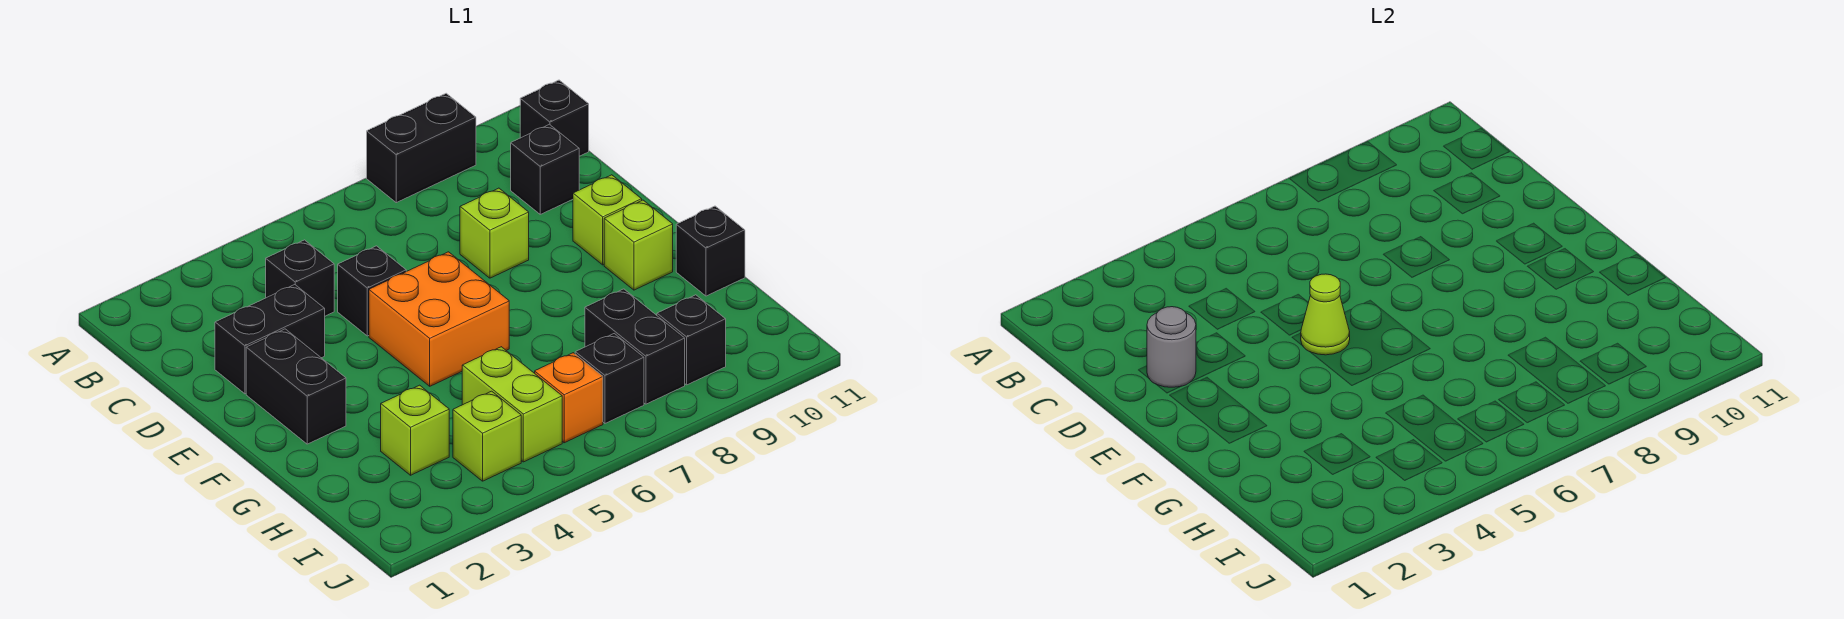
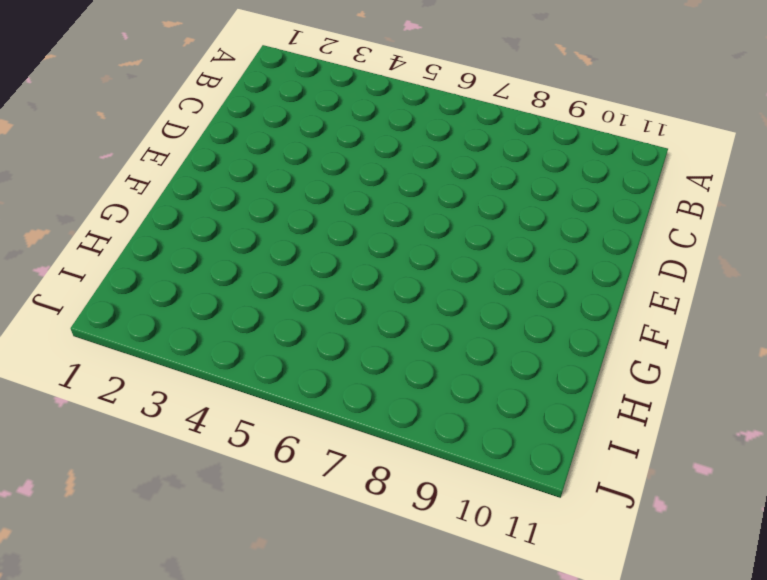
none -> black brick A8:A9 level 1
none -> black brick B11 level 1
none -> black brick C4 level 1

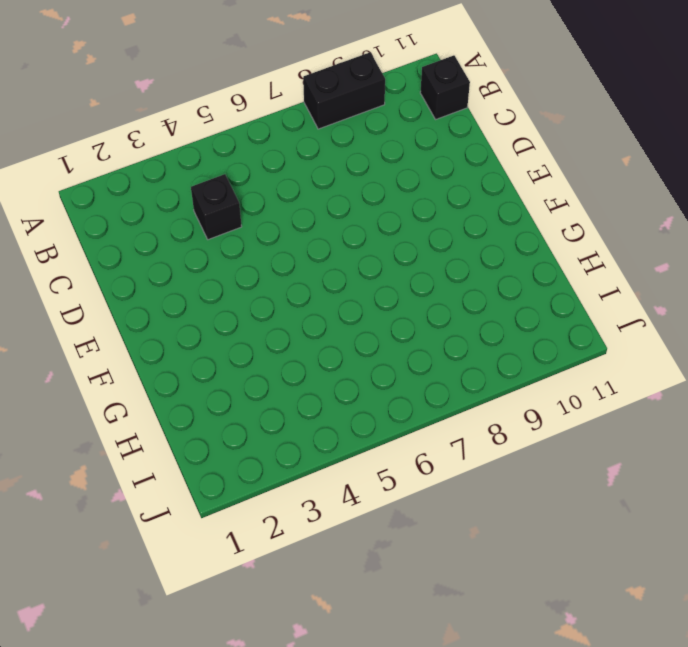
none -> black brick C10 level 1
none -> black brick D2:D3 level 1
none -> black brick D5 level 1

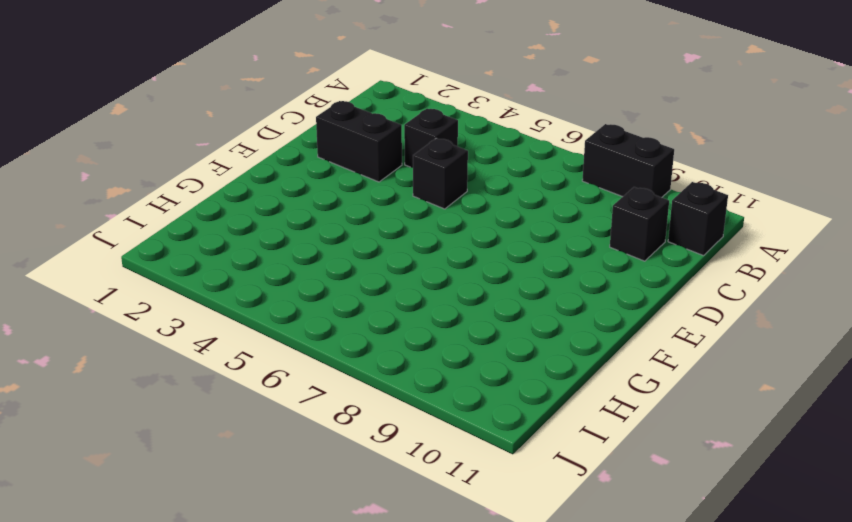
none -> lime brick D8 level 1
none -> black brick E2:F2 level 1
none -> orange brick E5:F6 level 1

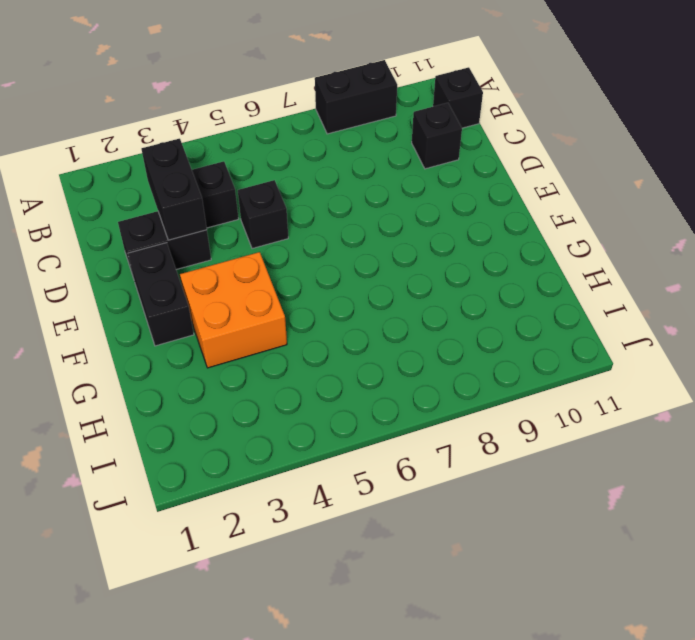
black brick C3:D3 level 2 -> black brick H8:I8 level 1
orange brick F3:G4 level 1 -> orange brick E5:F6 level 1
none -> lime brick D8 level 1
none -> lime brick E10 level 1
none -> lime brick F10 level 1

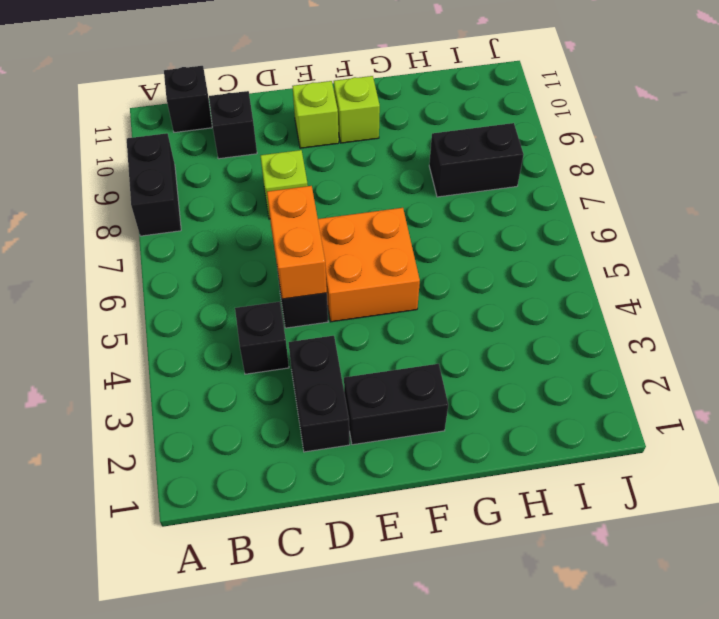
orange brick D5:D6 level 2 -> none
none -> black brick G11 level 1
none -> lime brick H3 level 1
none -> lime brick H5:I5 level 1

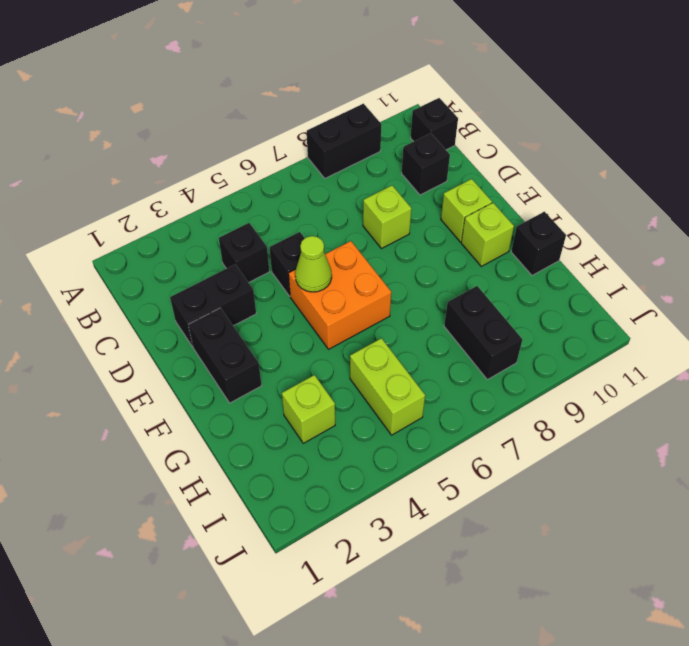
none -> lime brick I4 level 1
none -> orange brick I6 level 1
none -> black brick I7 level 1

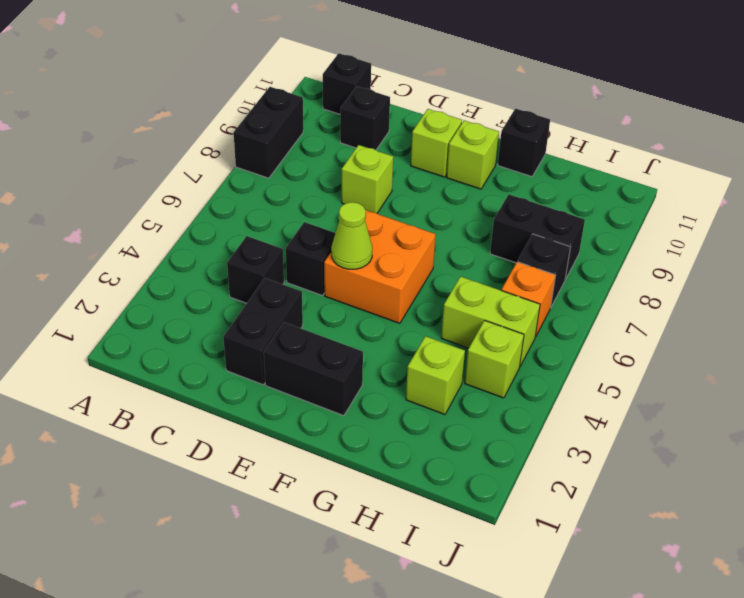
none -> black brick I9 level 1
none -> grey round brick D2 level 2

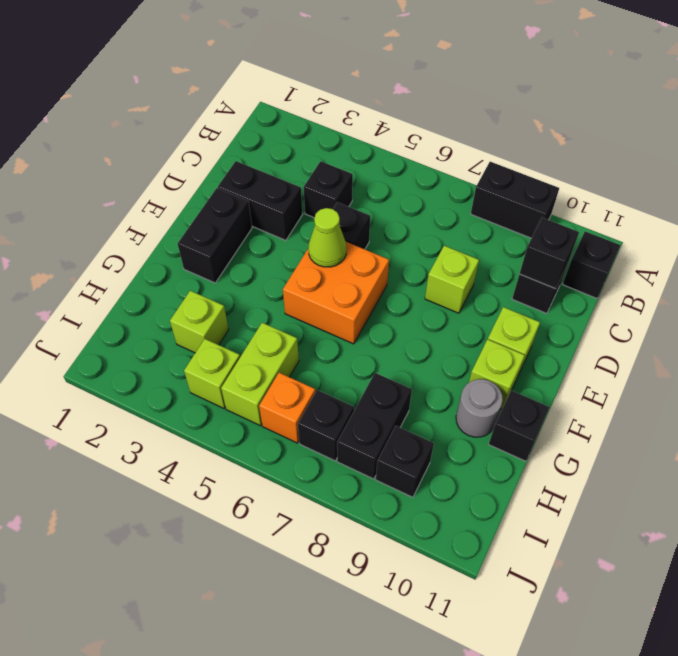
black brick C10 level 2 -> none
grey round brick G10 level 1 -> grey round brick D2 level 2

